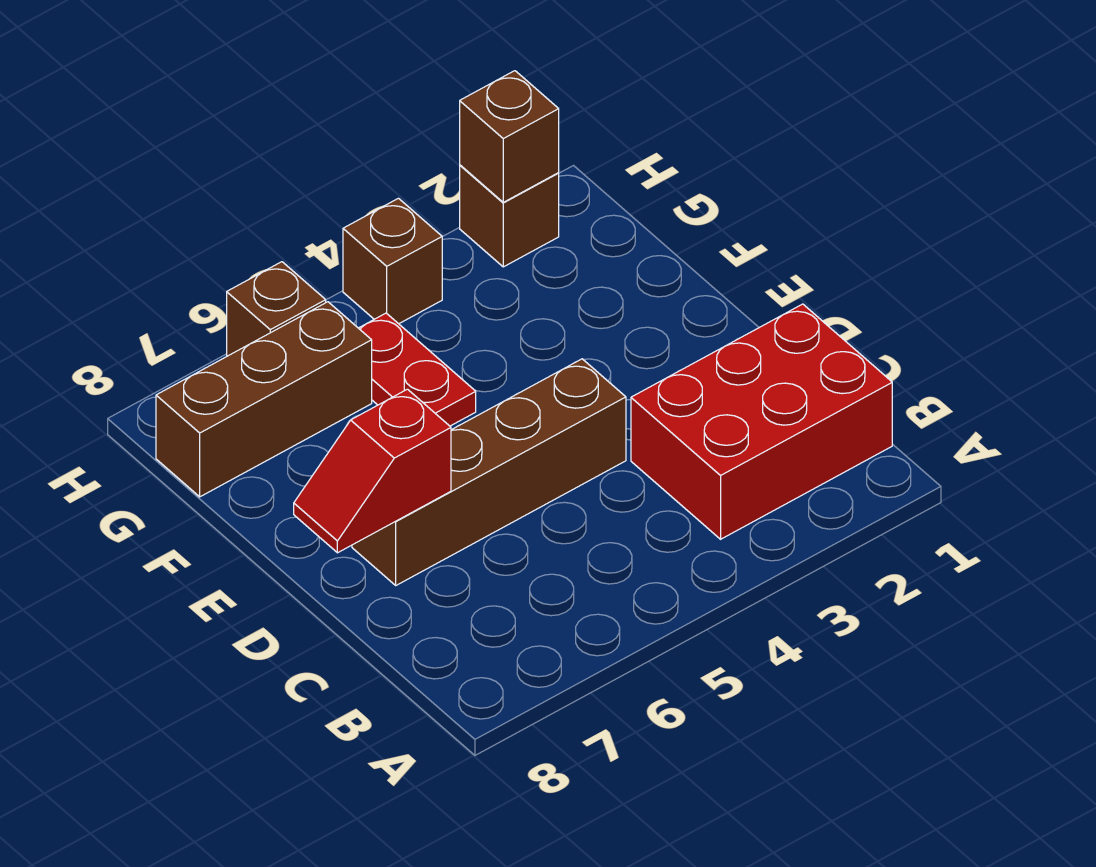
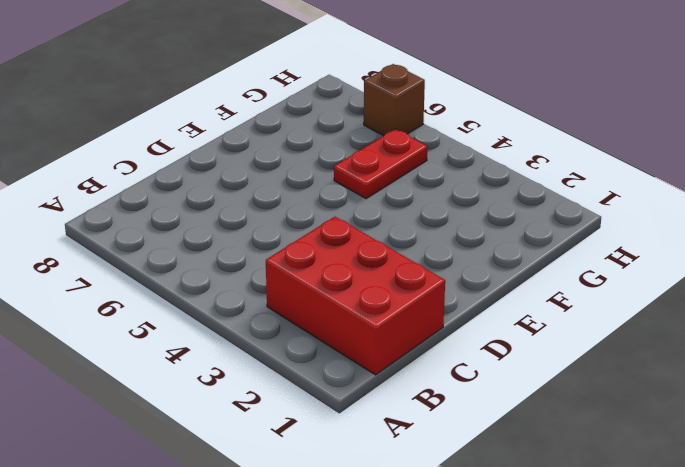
none -> brown brick D4:D7 level 1
none -> brown brick G6:G8 level 1

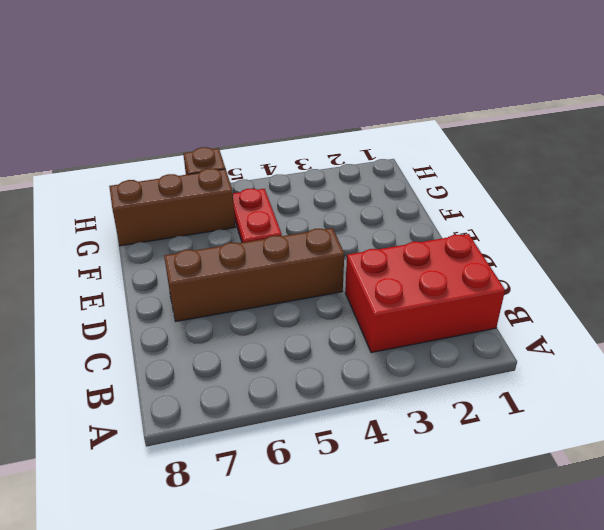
none -> brown brick H2 level 1
none -> brown brick H4 level 1

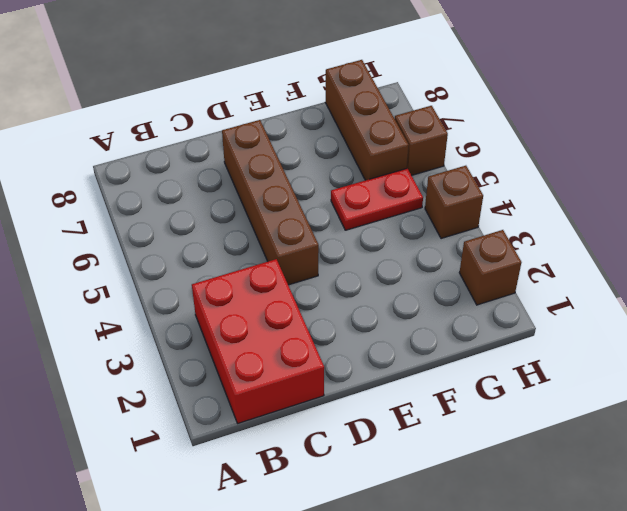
none -> red slope D7:D8 level 2 top 7
none -> brown brick H2 level 2

